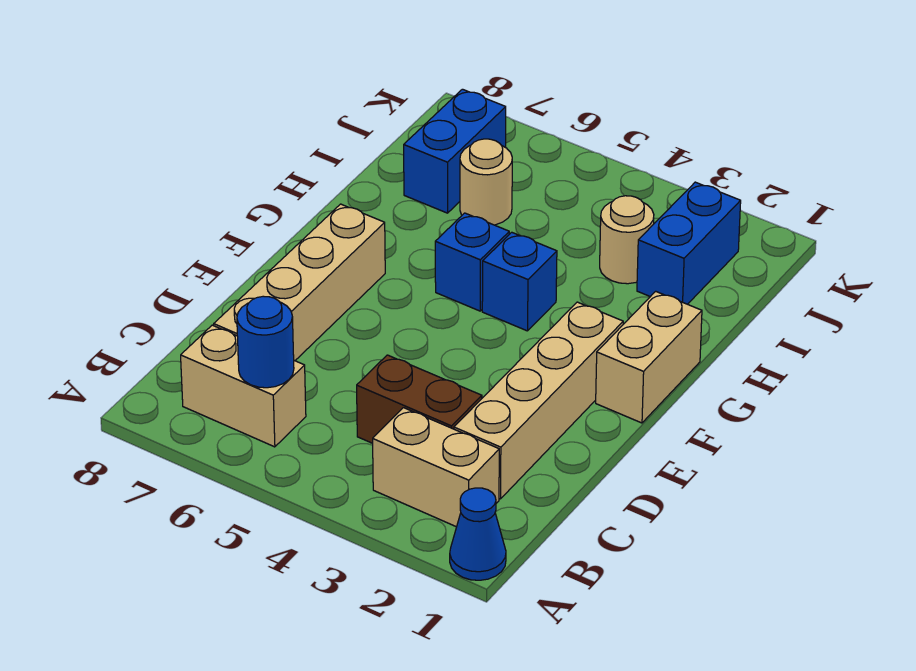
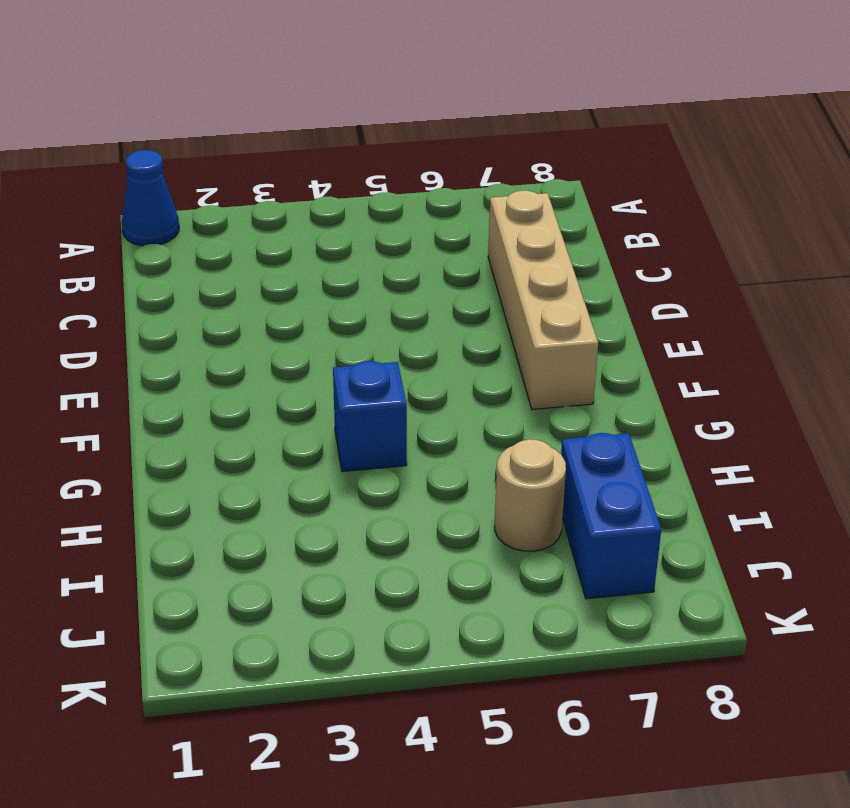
none -> tan brick B2:B3 level 1
none -> tan brick B6:B7 level 1
none -> tan brick C2:F2 level 1

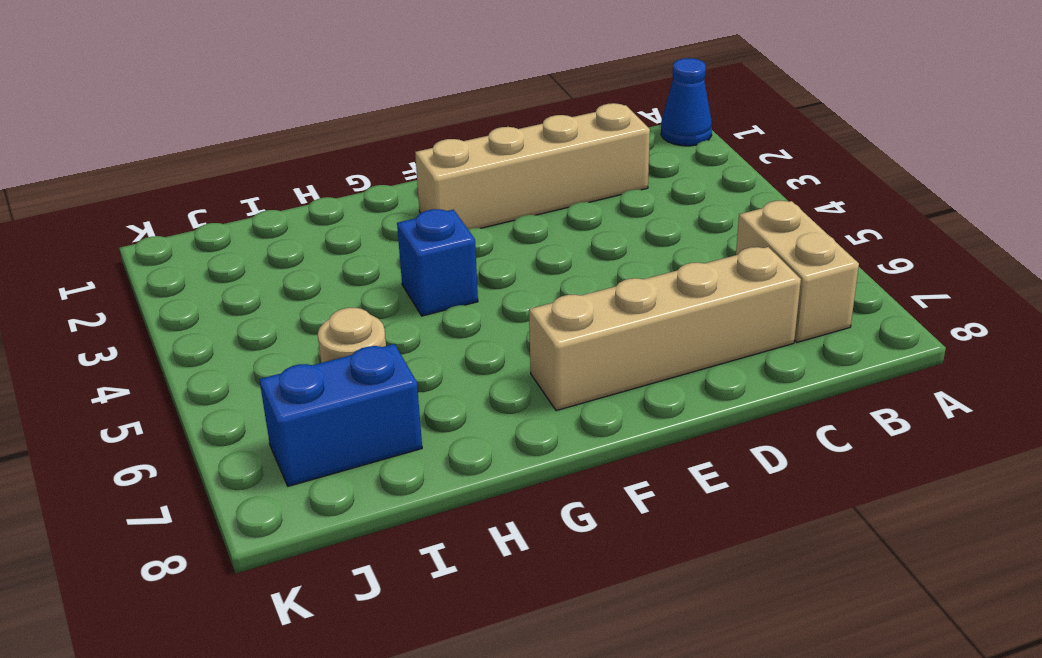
none -> tan brick B2:B3 level 1
none -> brown brick C3:C4 level 1
none -> tan brick F1:G1 level 1

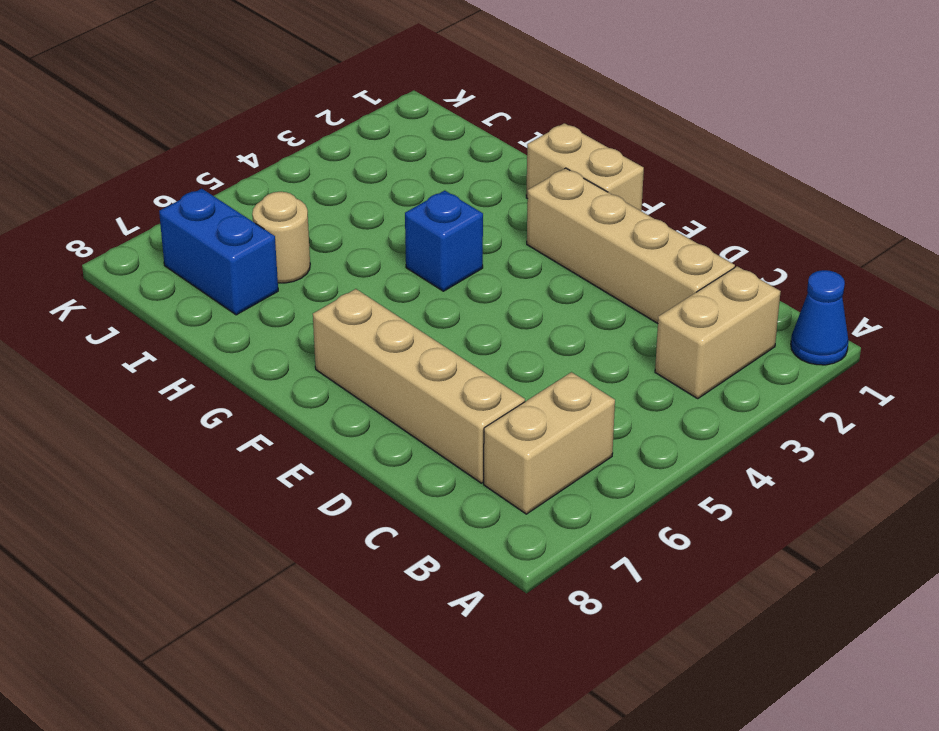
none -> brown brick C3:C4 level 1
none -> blue brick G5 level 1
none -> blue brick I2:J2 level 1

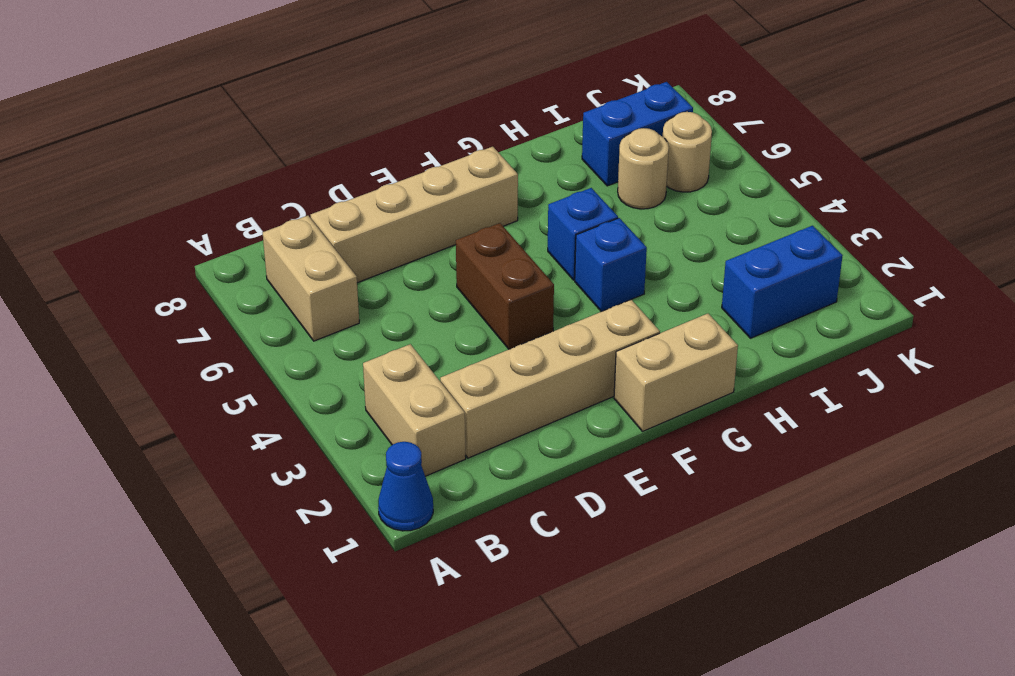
brown brick E4:E5 level 1 -> brown brick C3:C4 level 1
tan round brick J6 level 1 -> tan round brick I3 level 1
none -> blue round brick B6 level 2

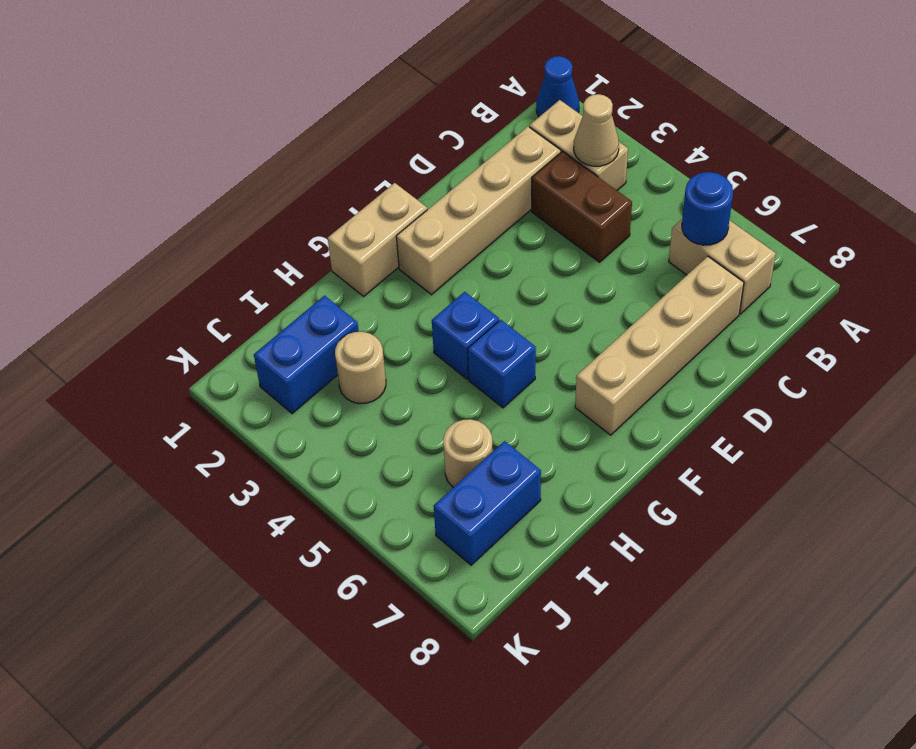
tan cone B3 level 2 -> none

